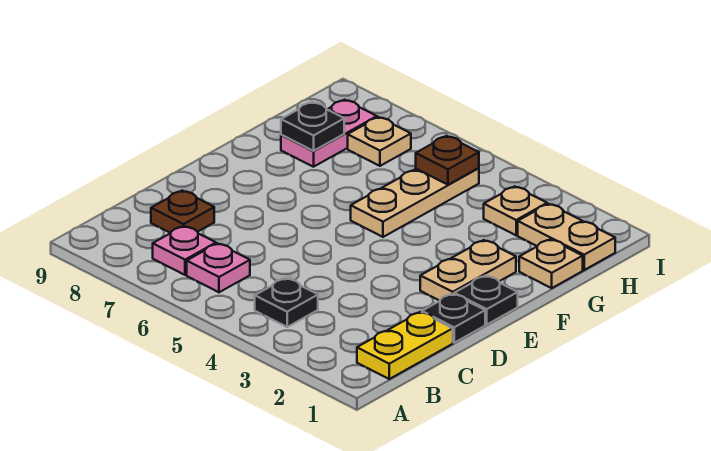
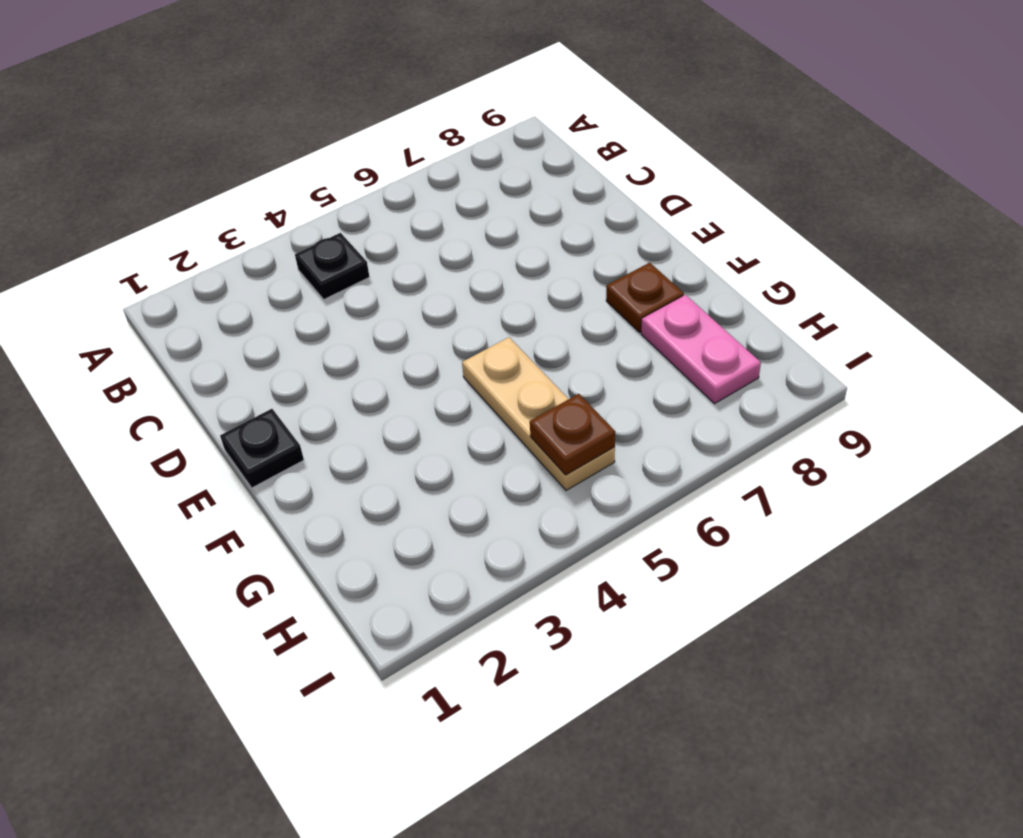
brown plate F8 level 1 -> brown plate C8 level 1
none -> yellow plate B1:C1 level 1
none -> pink plate B6 level 1
none -> pink plate B7 level 1

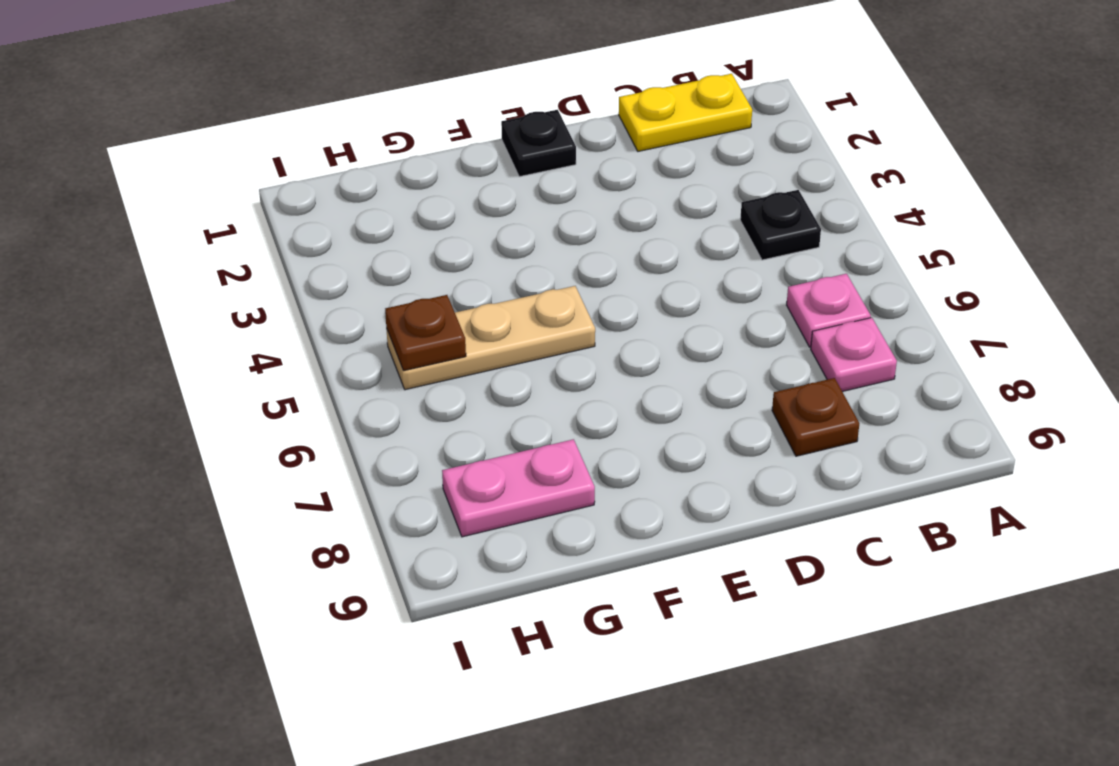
none -> black plate D1 level 1
none -> tan plate E2:F2 level 1
none -> tan plate G1 level 1

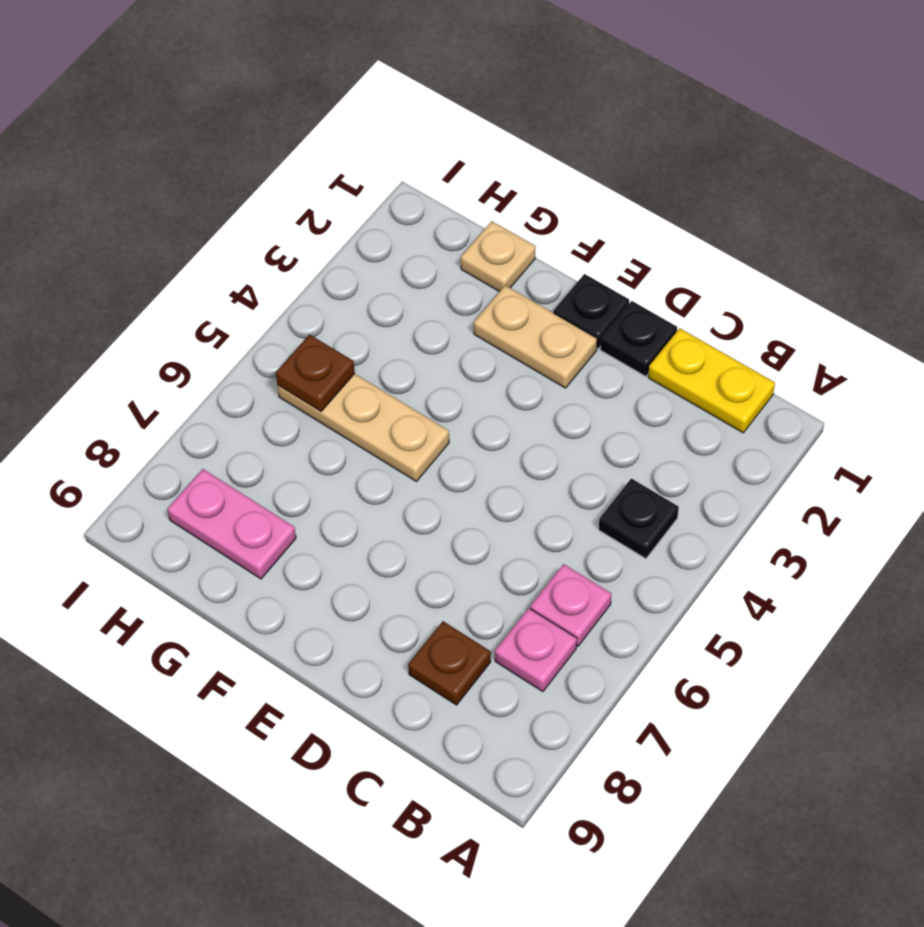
none -> tan plate H1:H2 level 1
none -> tan plate H3 level 1
none -> tan plate H7 level 1

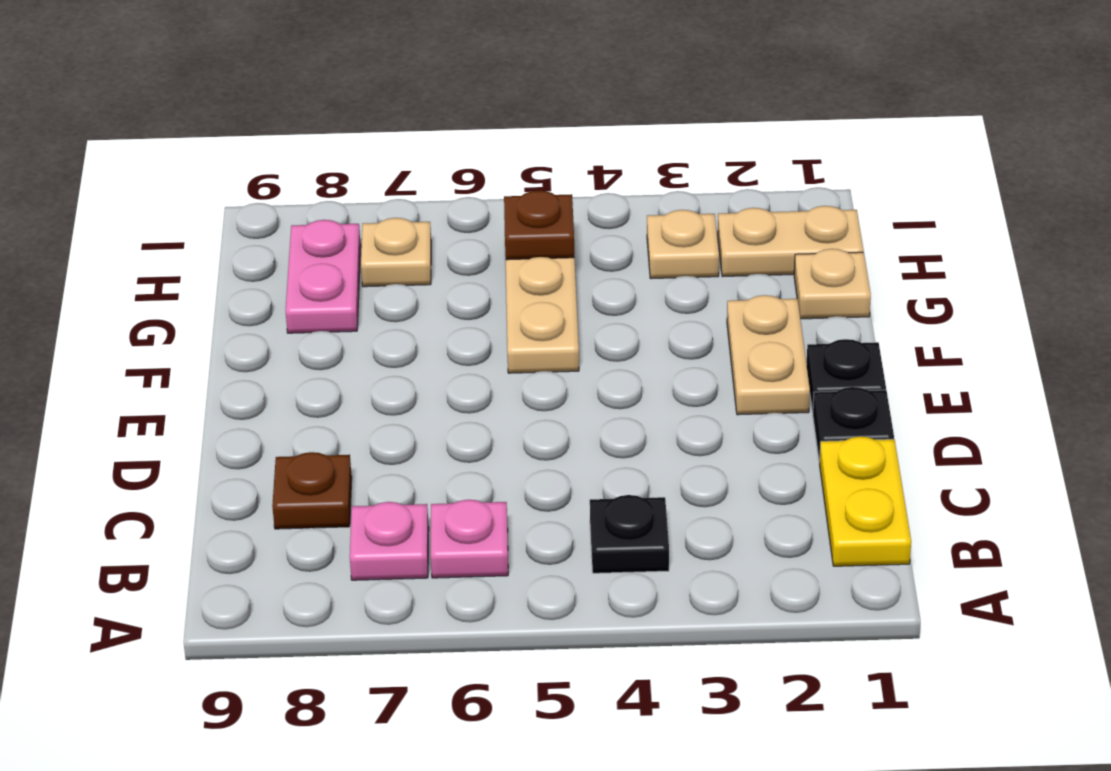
none -> black plate G8 level 2

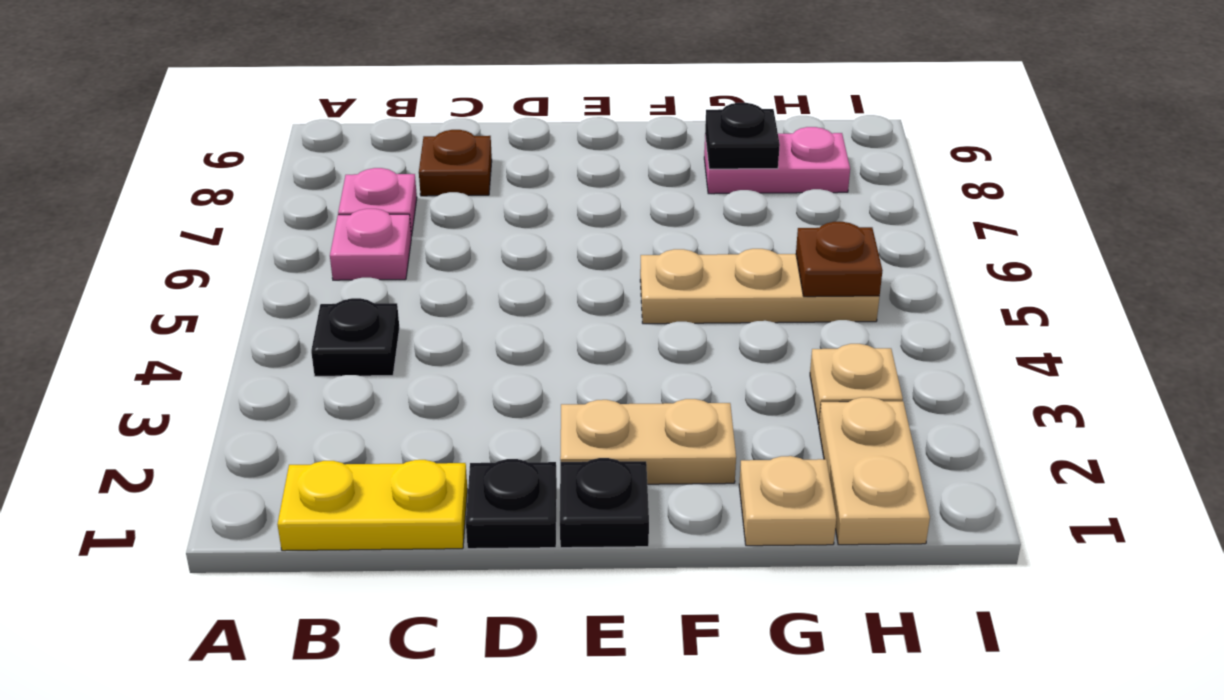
none -> tan plate H7 level 1

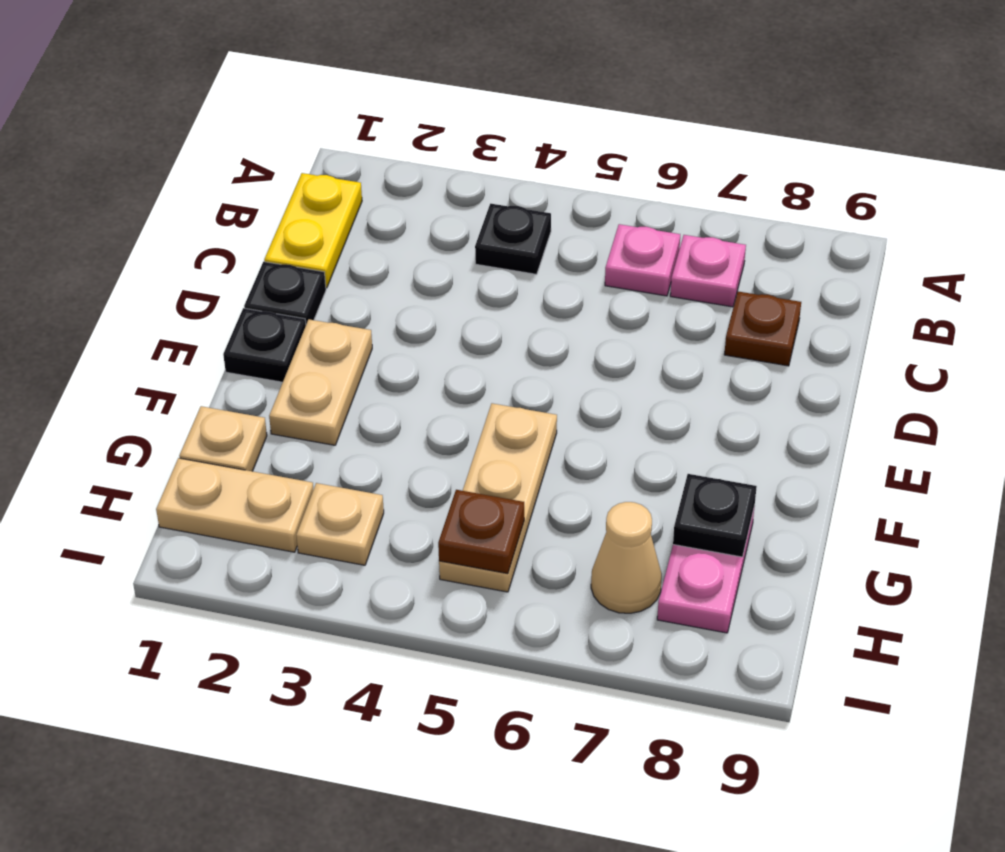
tan cone H7 level 1 -> tan plate H7 level 1

